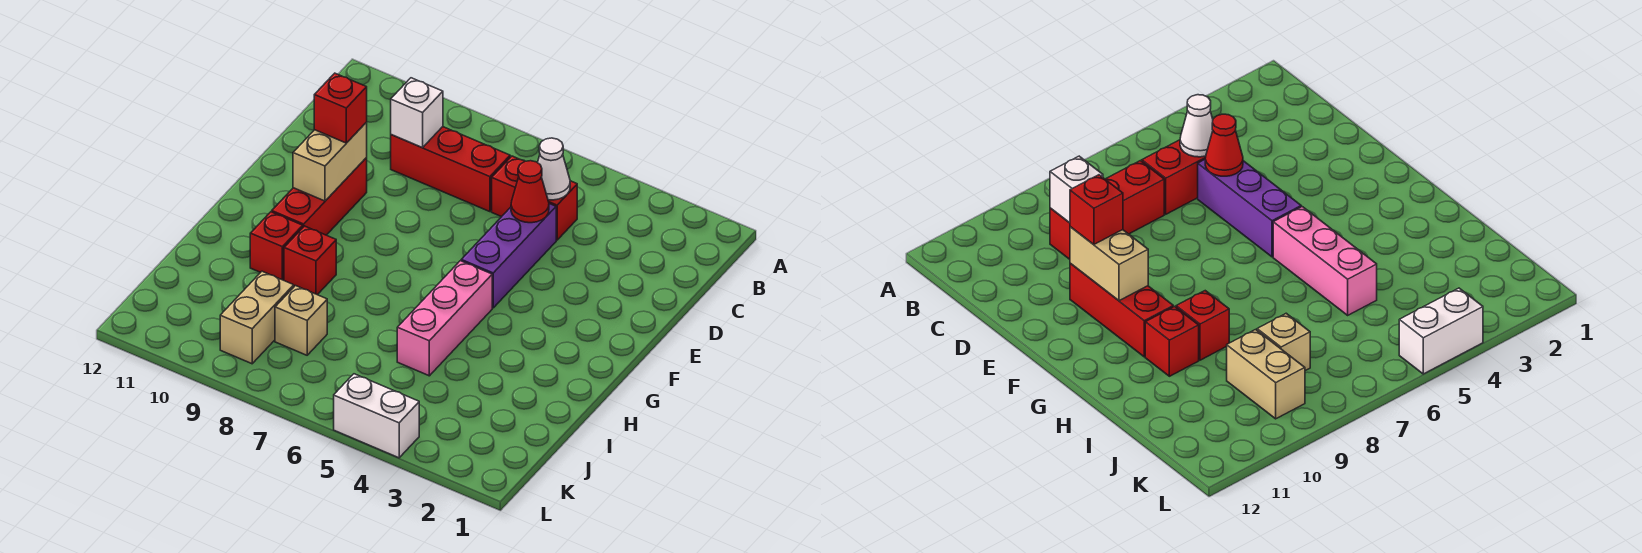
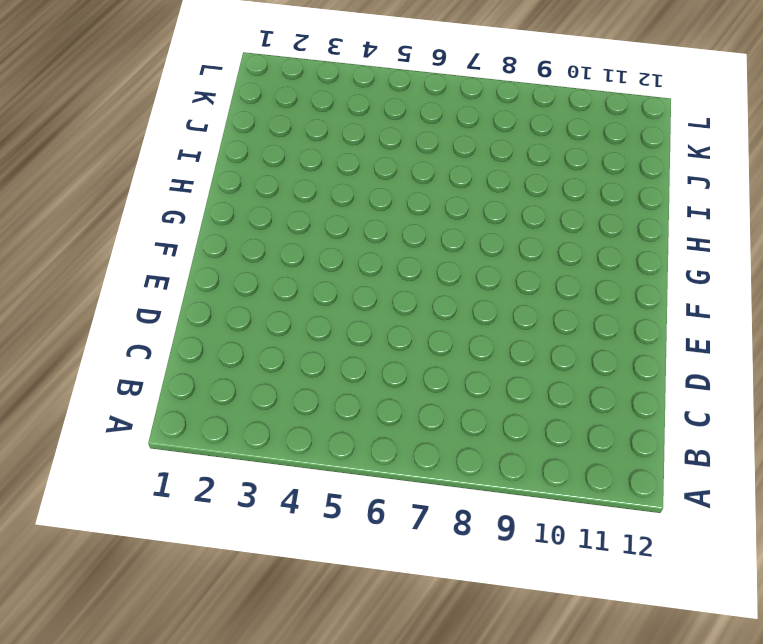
none -> red brick C5:C6 level 1
none -> red brick C7:C9 level 1
none -> purple brick D5:F5 level 1

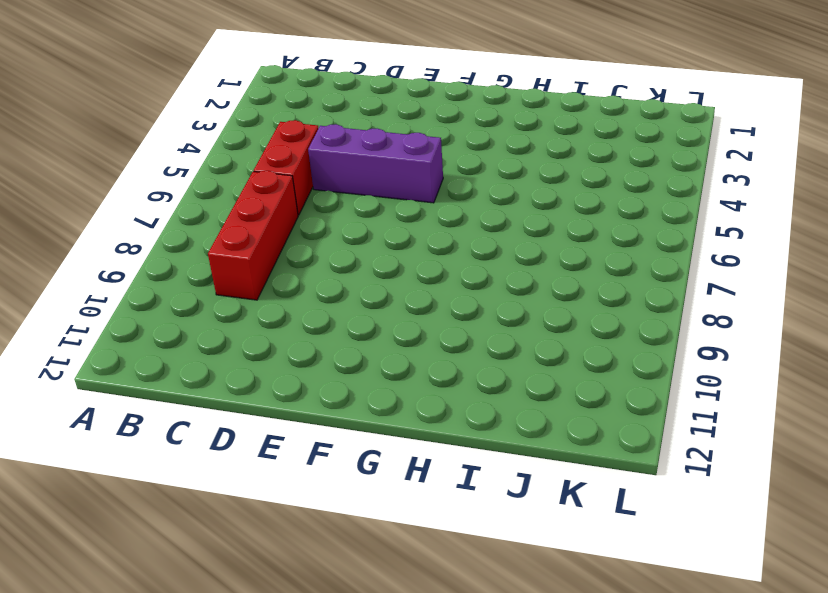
none -> red brick E10:G10 level 1
none -> pink brick G5:I5 level 1
none -> red brick H9 level 1

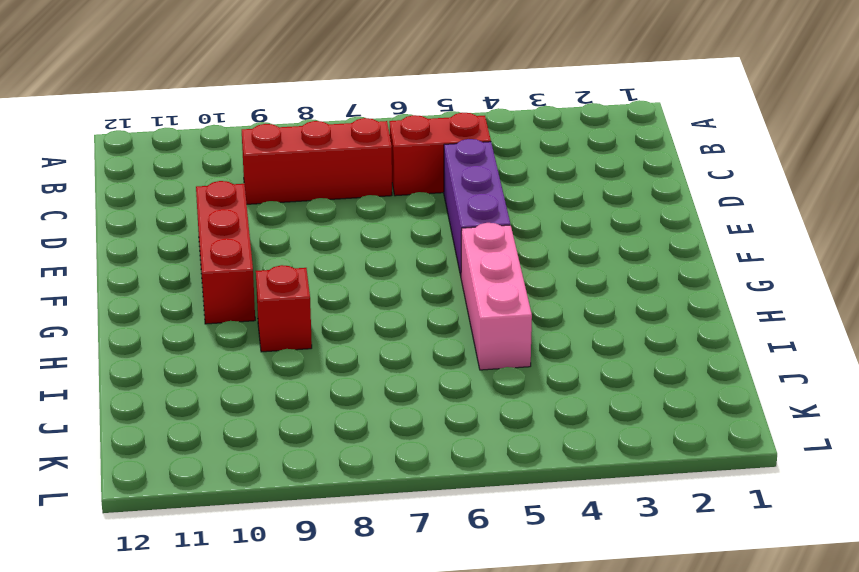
none -> red brick H10 level 1
none -> tan brick J8 level 1
none -> tan brick J9:K9 level 1

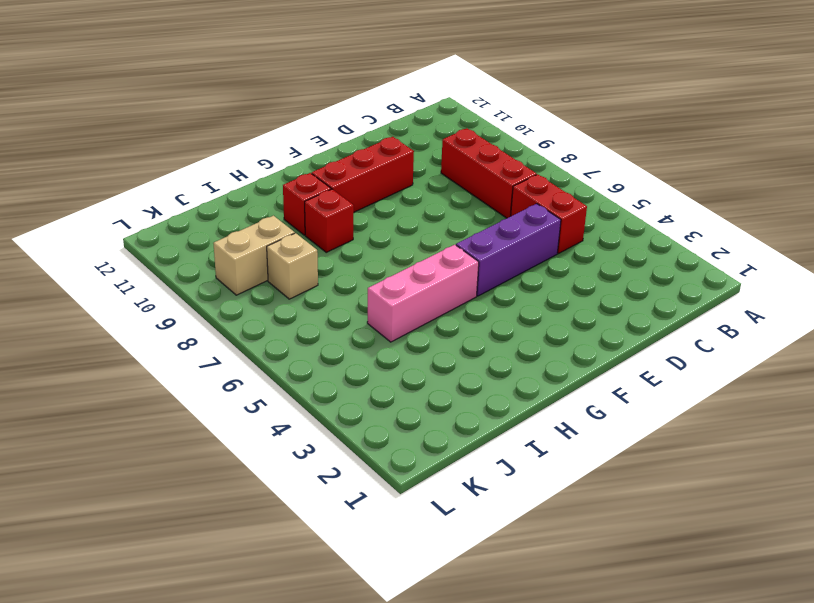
none -> white brick L4:L5 level 1
none -> white cone C5 level 2
none -> white brick C9 level 2

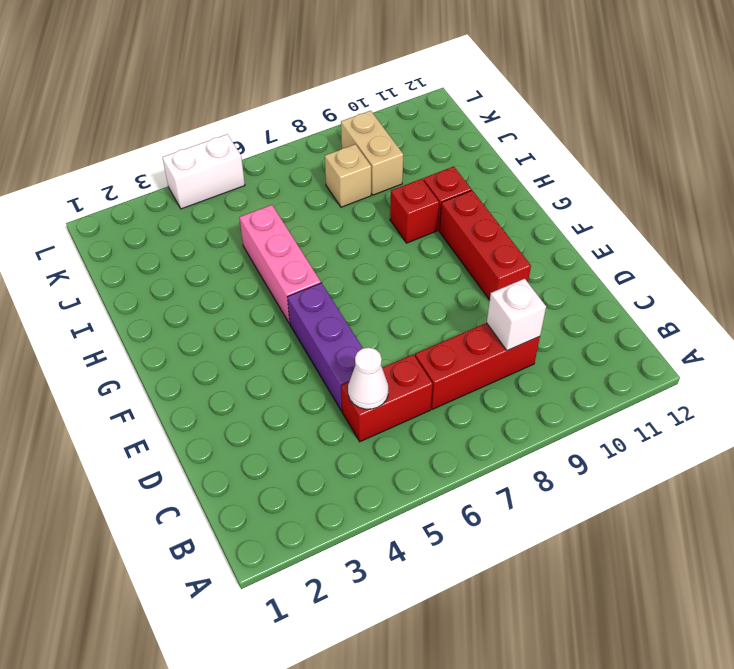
none -> red cone D5 level 2
none -> tan brick E10:F10 level 2
none -> red brick E10 level 3

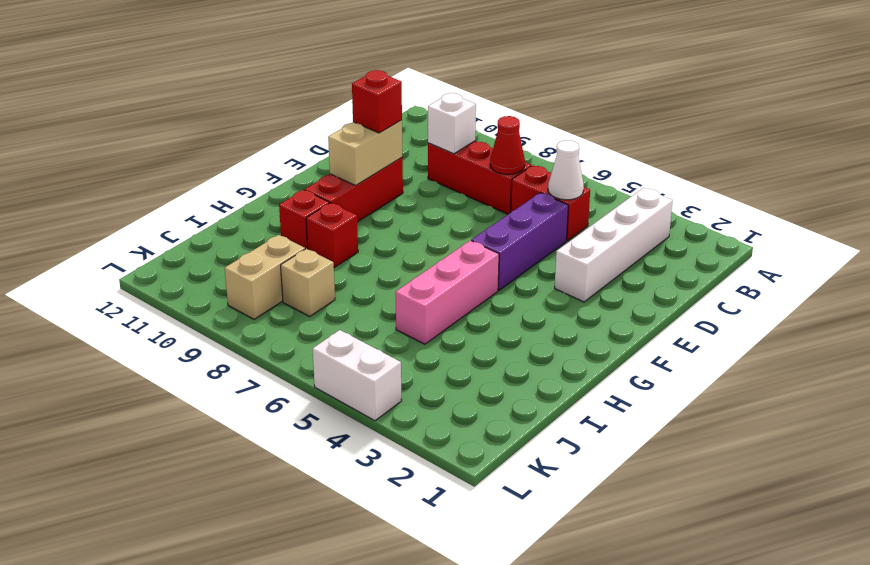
white brick B3:E3 level 1 -> none
red cone C7 level 2 -> red cone D5 level 2

